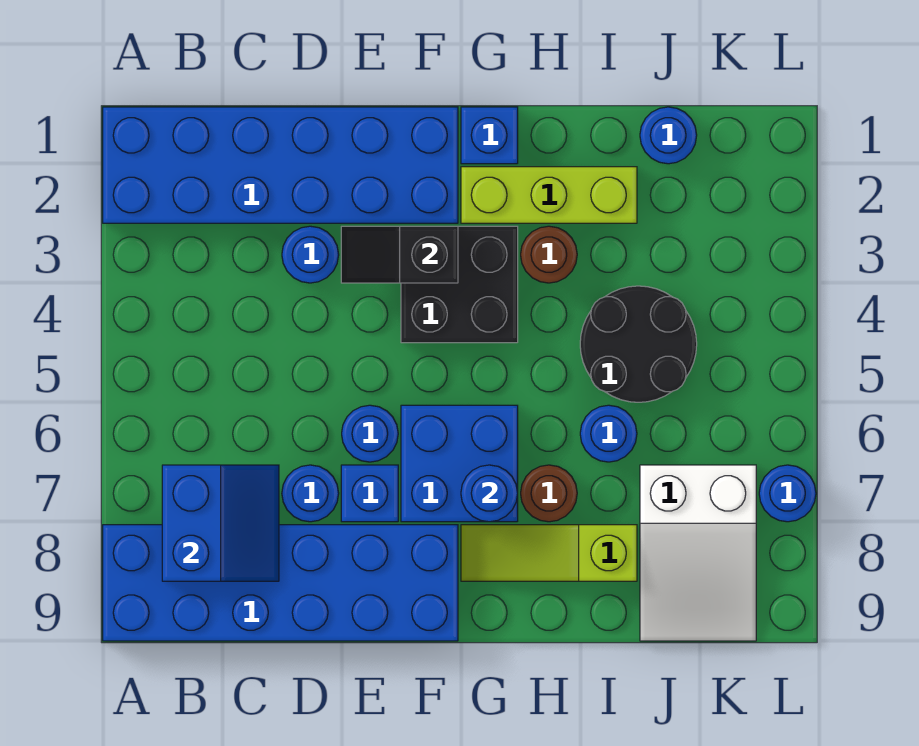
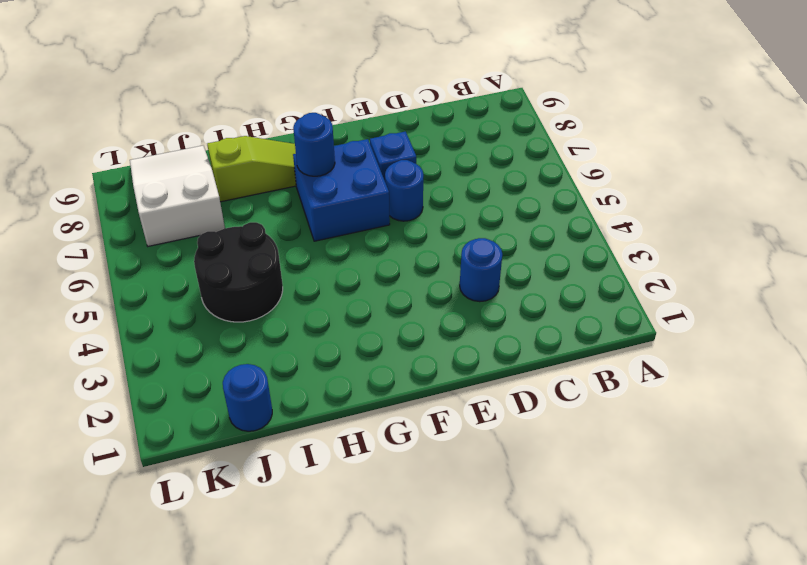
none -> blue brick A1:F2 level 1
none -> blue brick A8:F9 level 1
none -> blue round brick D7 level 1

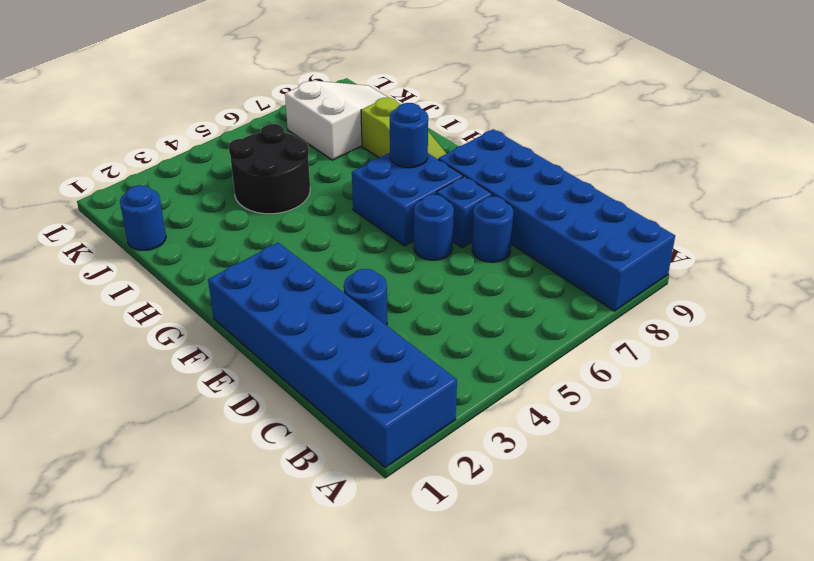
none -> black brick F3:G4 level 1
none -> blue brick G1 level 1
none -> lime brick G2:I2 level 1

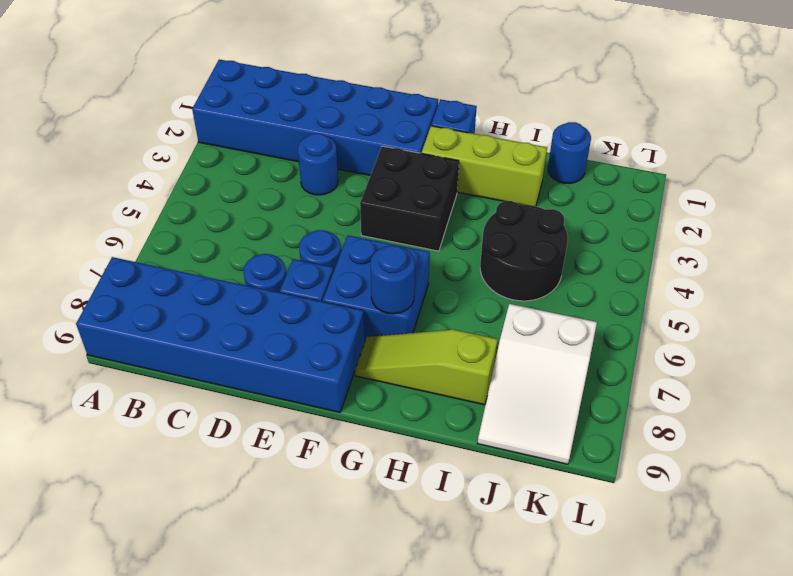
none -> brown round brick H3 level 1
none -> brown round brick H7 level 1
none -> blue round brick I6 level 1

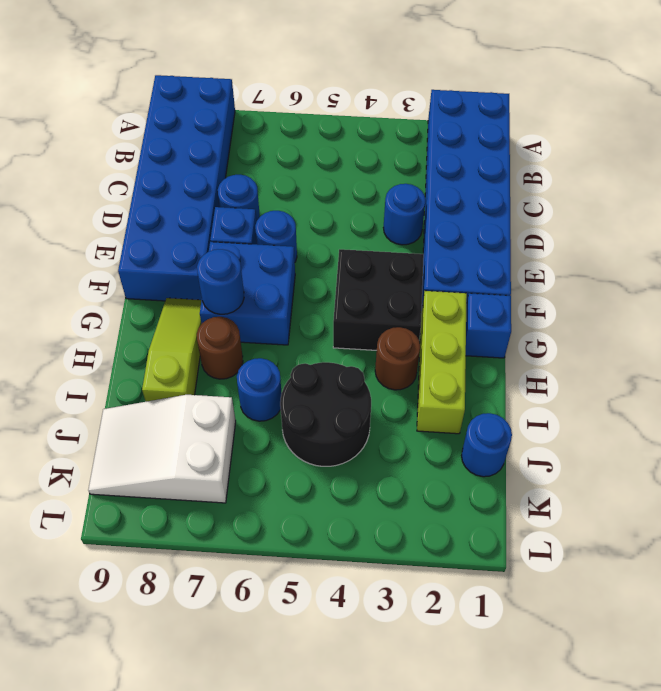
none -> blue round brick L7 level 1
none -> blue slope B7:C8 level 2 top B
none -> black slope E3:F3 level 2 top F

